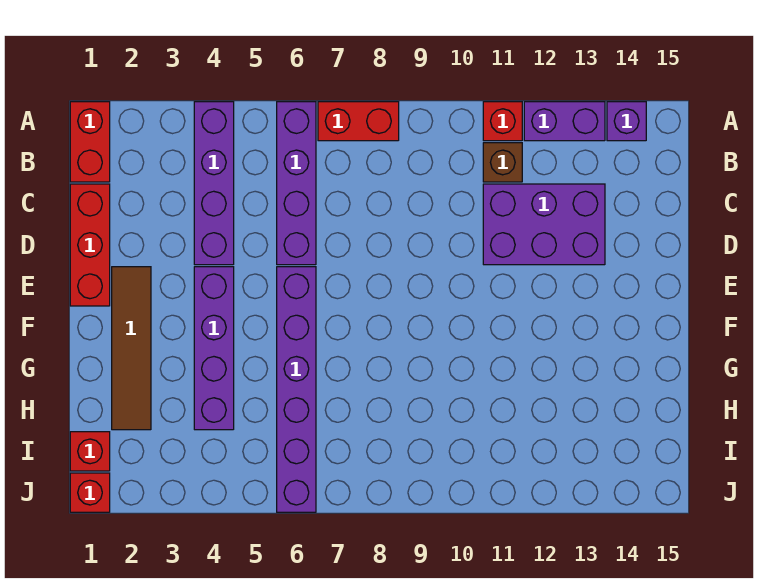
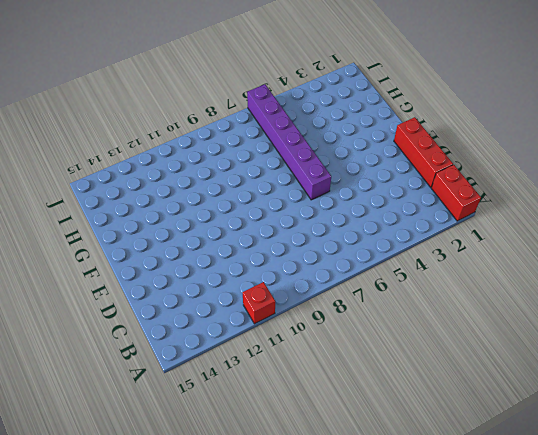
none -> purple brick A4:D4 level 1
none -> purple brick A6:D6 level 1
none -> red brick A7:A8 level 1

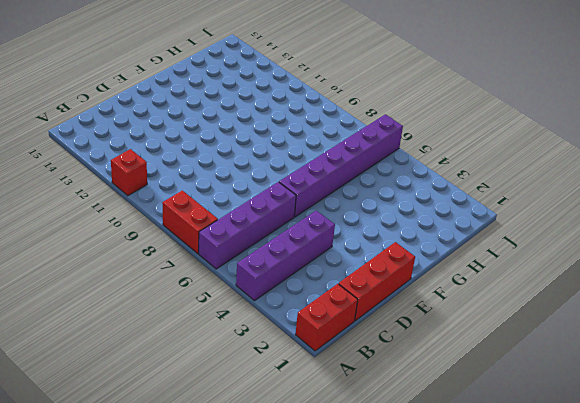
none -> purple brick A12:A13 level 1
none -> purple brick A14 level 1
none -> brown brick B11 level 1

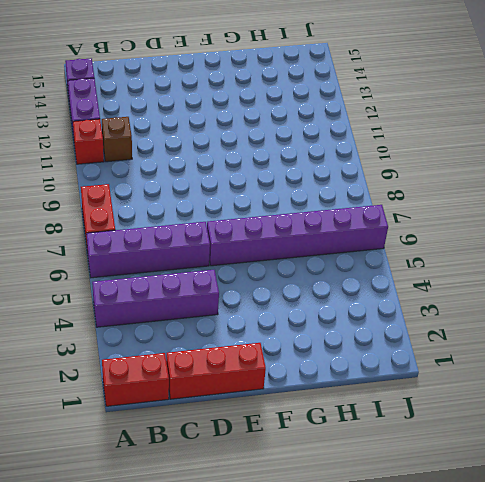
none -> purple brick C11:D13 level 1
none -> brown tile E2:H2 level 1
none -> purple brick E4:H4 level 1

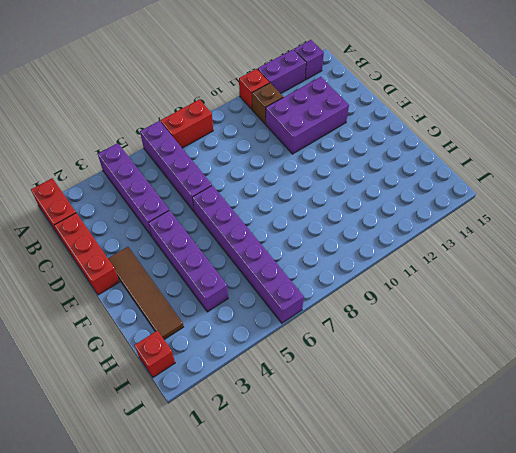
none -> red brick J1 level 1

